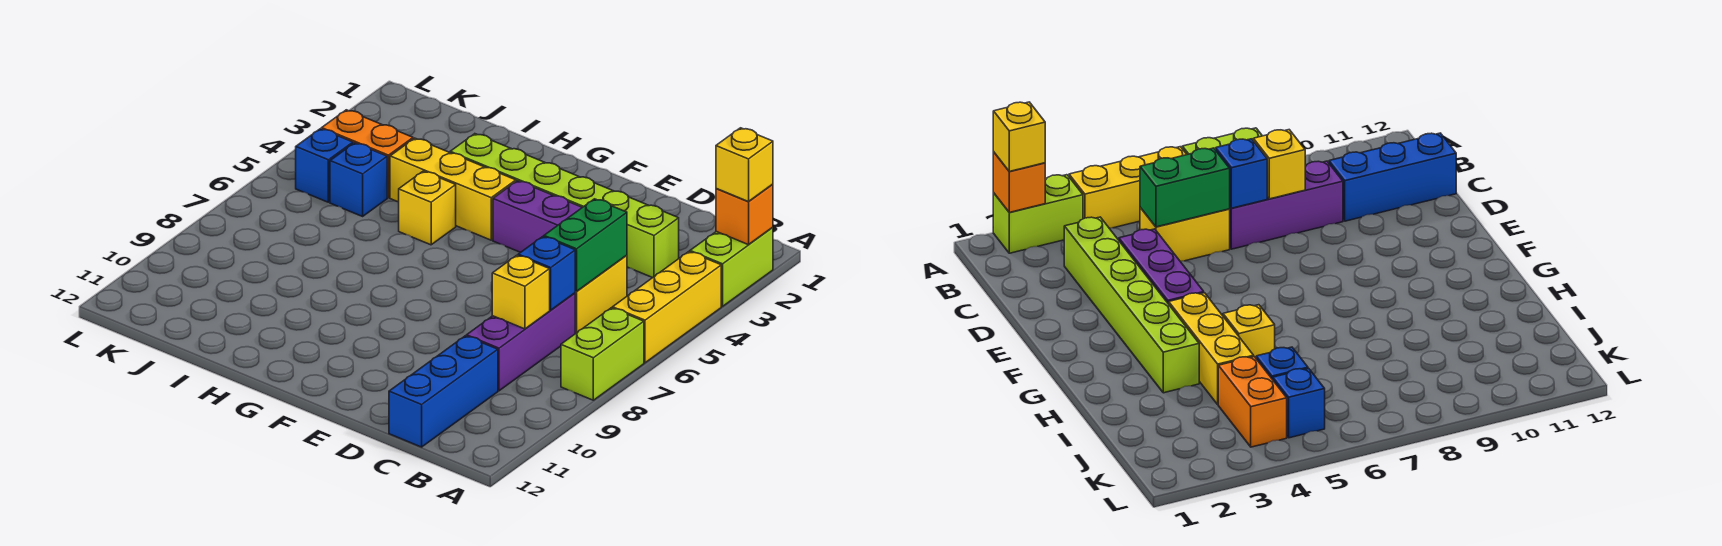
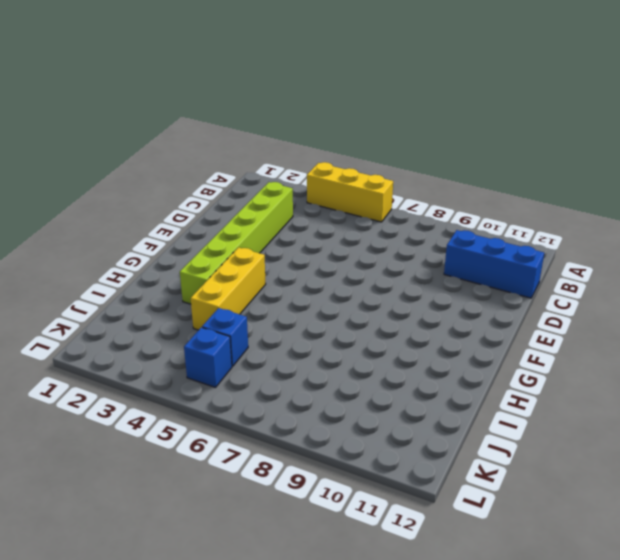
none -> lime brick A2:A3 level 1
none -> lime brick A7:A8 level 1
none -> yellow brick C5:C6 level 1

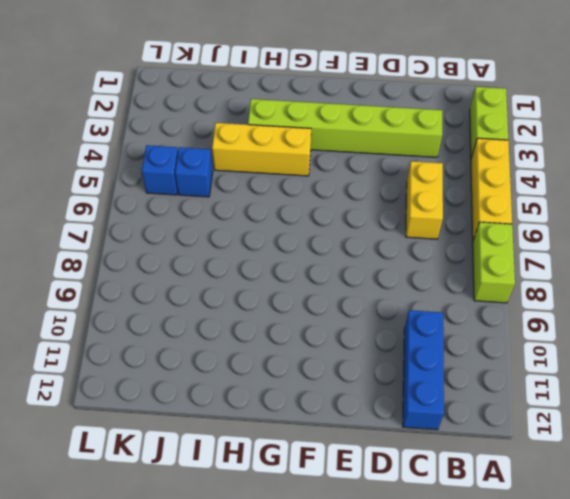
none -> purple brick C7:C9 level 1
none -> purple brick D4:F4 level 1
none -> yellow brick H5 level 1

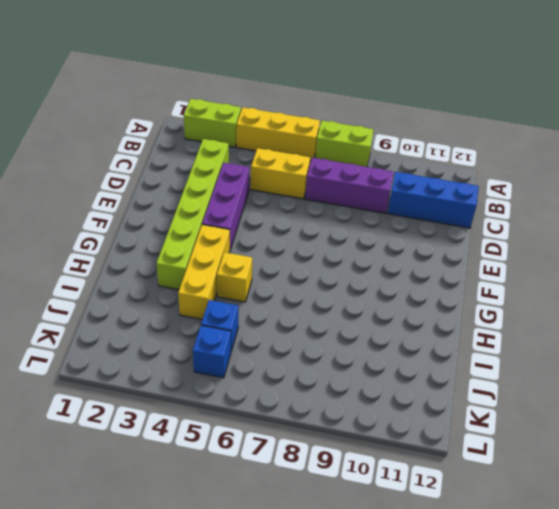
none -> orange brick J4:K4 level 1
none -> orange brick A2 level 2
none -> green brick C5:C6 level 2

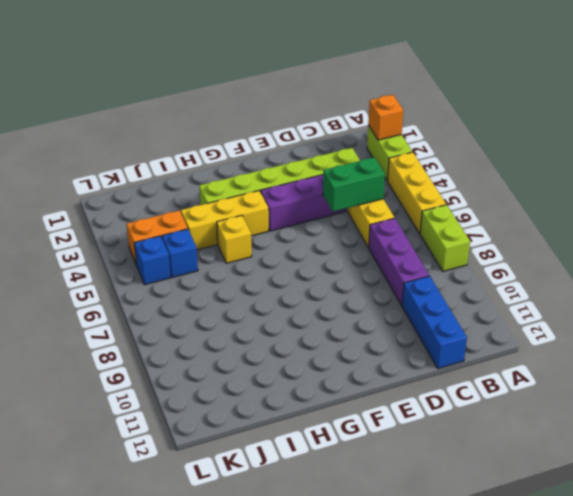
green brick C5:D5 level 2 -> green brick C5:C6 level 2
none -> blue brick C7 level 2
none -> yellow brick C8 level 2
none -> yellow brick A2 level 3

